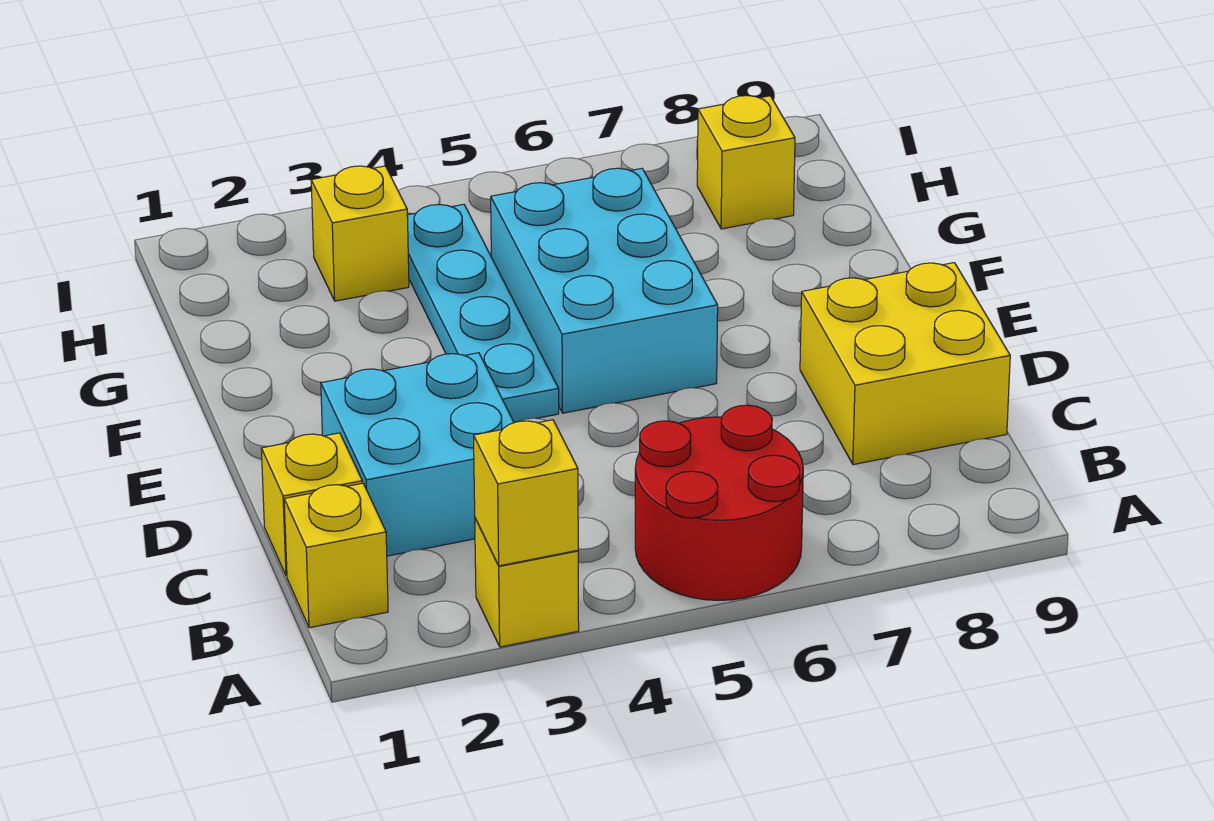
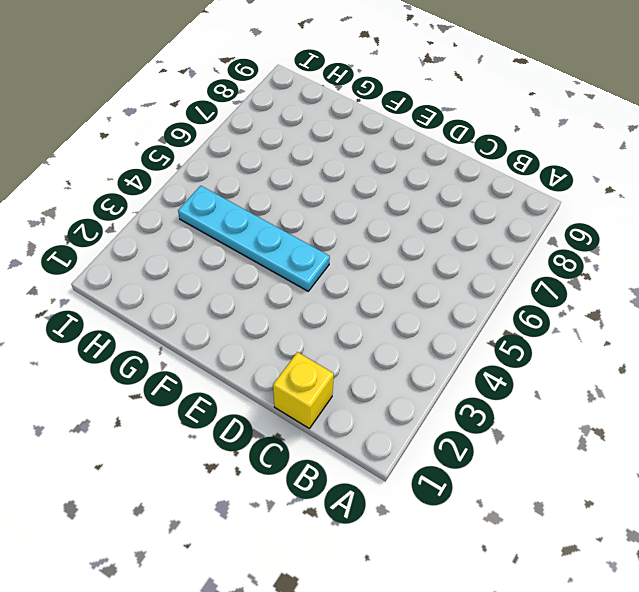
none -> yellow brick A3 level 1
none -> red round brick A5:B6 level 1

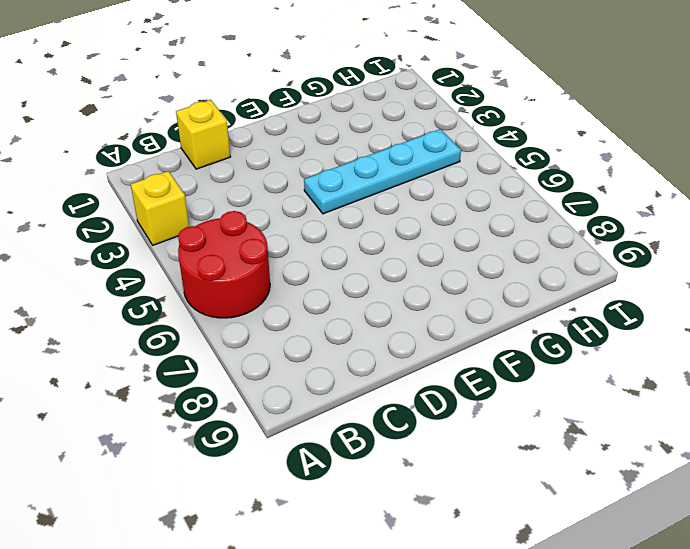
none -> yellow brick B1 level 1
none -> cyan brick C2:D3 level 1

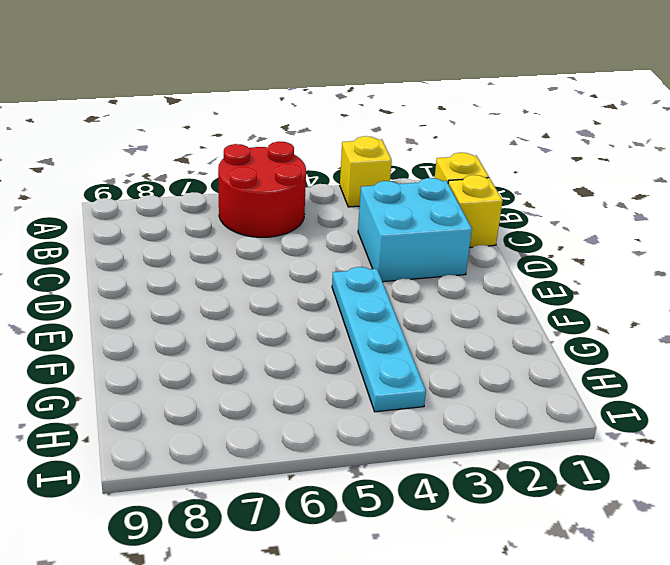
none -> yellow brick C8:D9 level 1
none -> cyan brick E5:G6 level 1

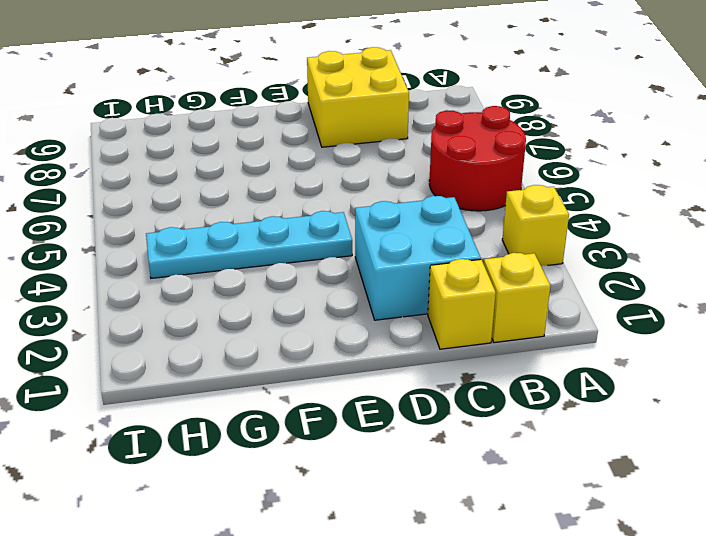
none -> cyan brick E5:G6 level 1
none -> yellow brick H3 level 1

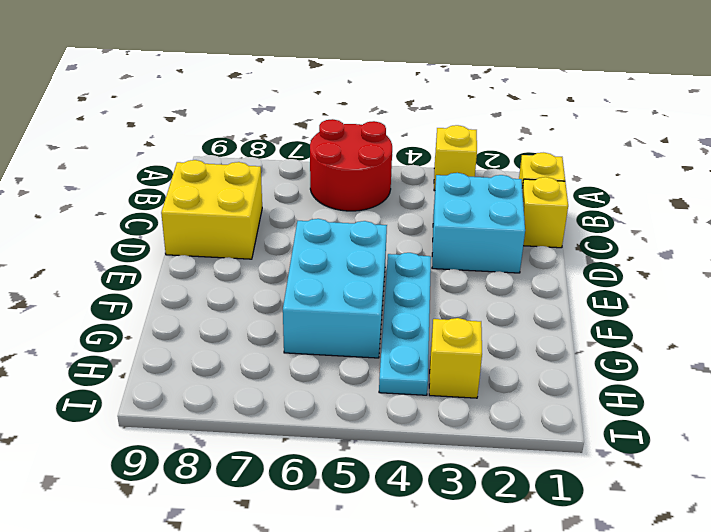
none -> yellow brick H8 level 1
none -> yellow brick A3 level 2

